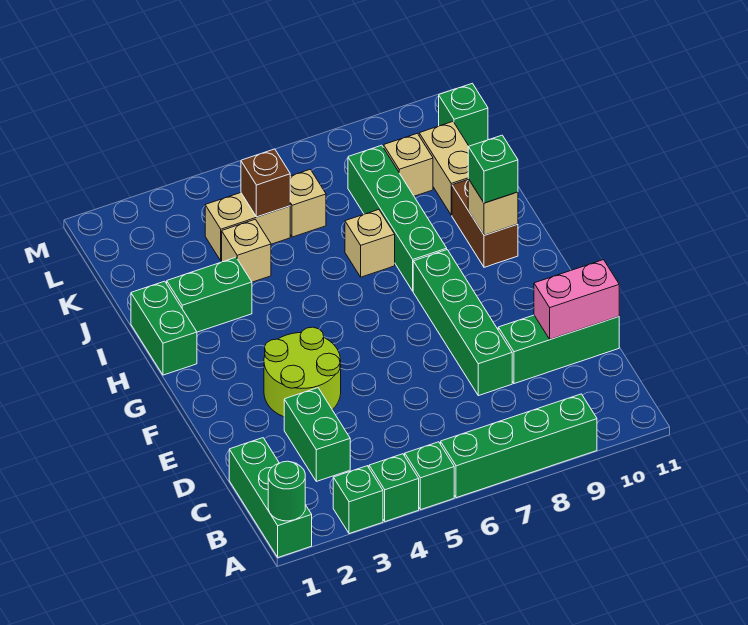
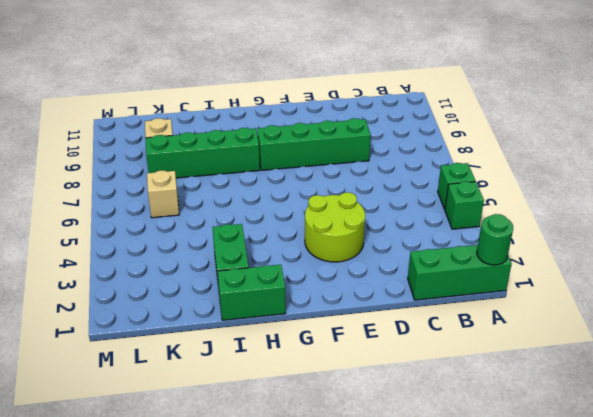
none -> green brick A3 level 1
none -> green brick A6:A9 level 1
none -> green brick C3:D3 level 1

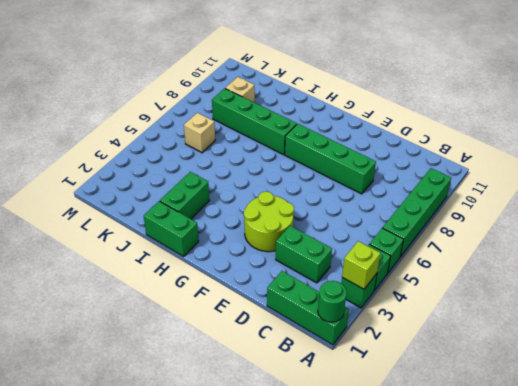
lime brick A3 level 2 -> none
none -> green brick D9:D11 level 1
none -> brown brick H10:I10 level 1
none -> tan brick I7 level 1

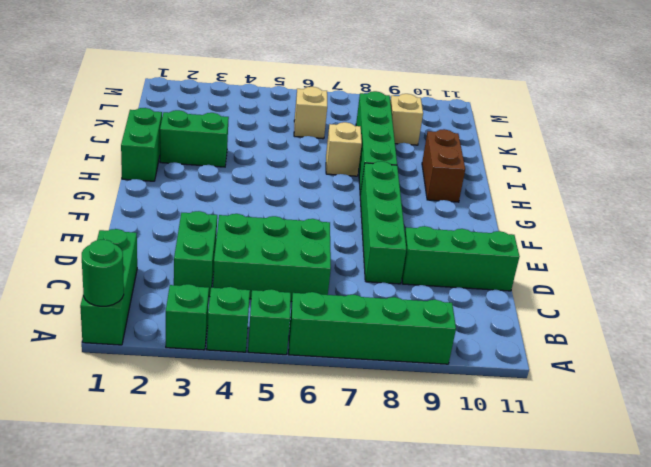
green brick C4:D6 level 1 -> none
none -> lime round brick E3:F4 level 1
none -> tan brick J4 level 1
none -> tan brick J10:K10 level 1

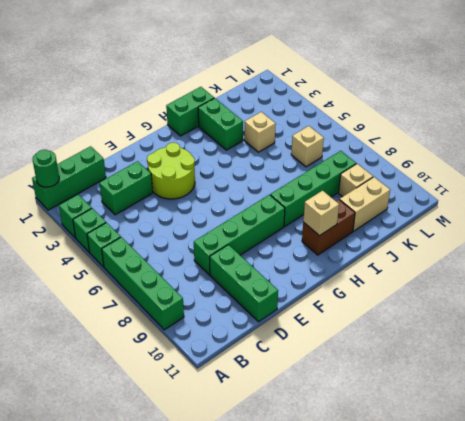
none -> tan brick I7 level 1
none -> tan brick K4:K5 level 1
none -> green brick L11 level 1

